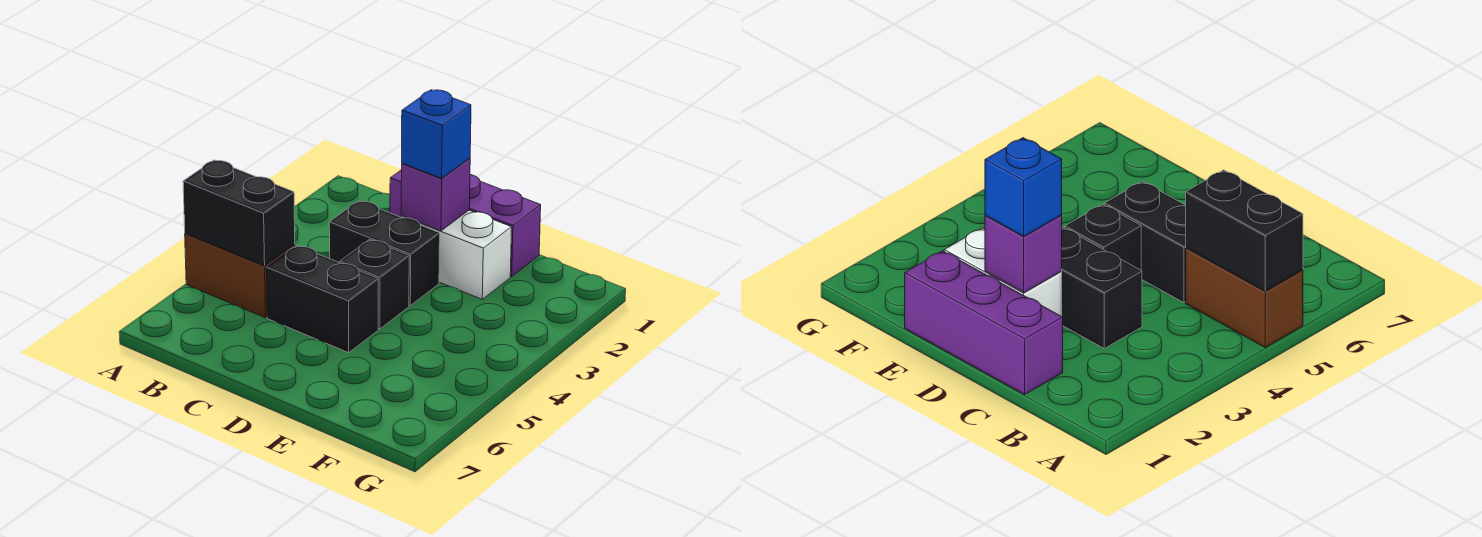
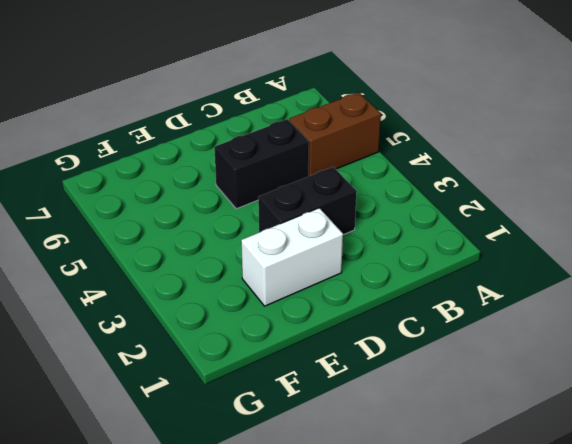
none -> purple brick C1:E1 level 1
none -> black brick D4 level 1

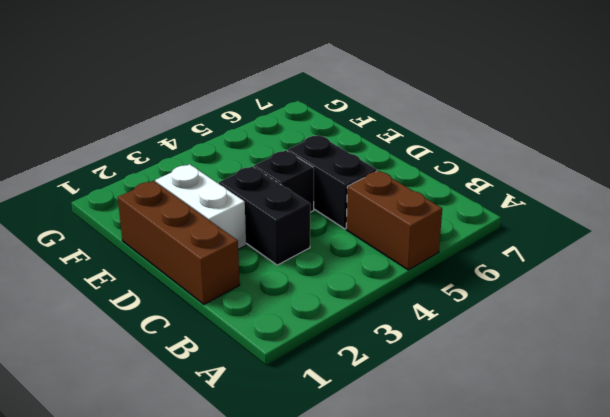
brown brick C1:E1 level 1 -> purple brick C1:E1 level 1
none -> black brick A5:B5 level 2
none -> purple brick D2 level 2

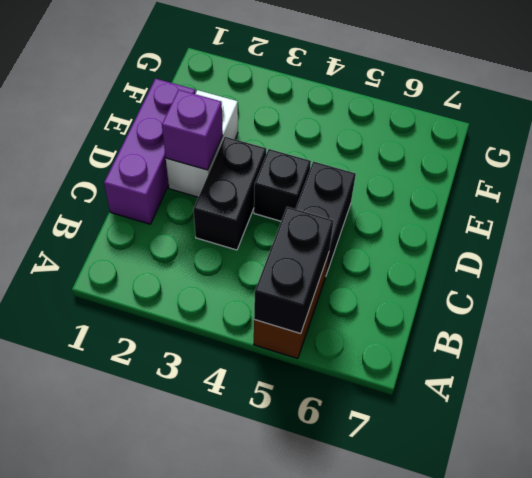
none -> blue brick D2 level 3

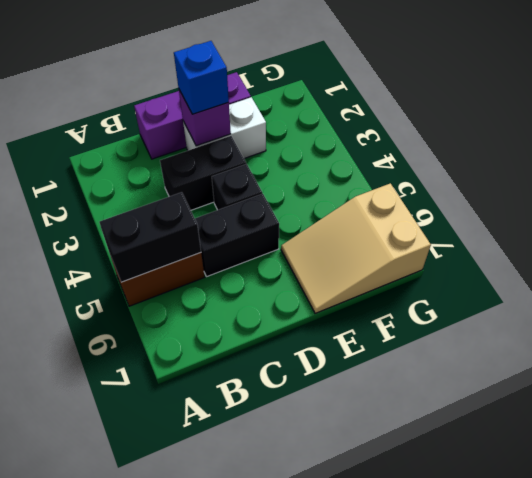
tan slope E6:G7 level 1 top G -> none

